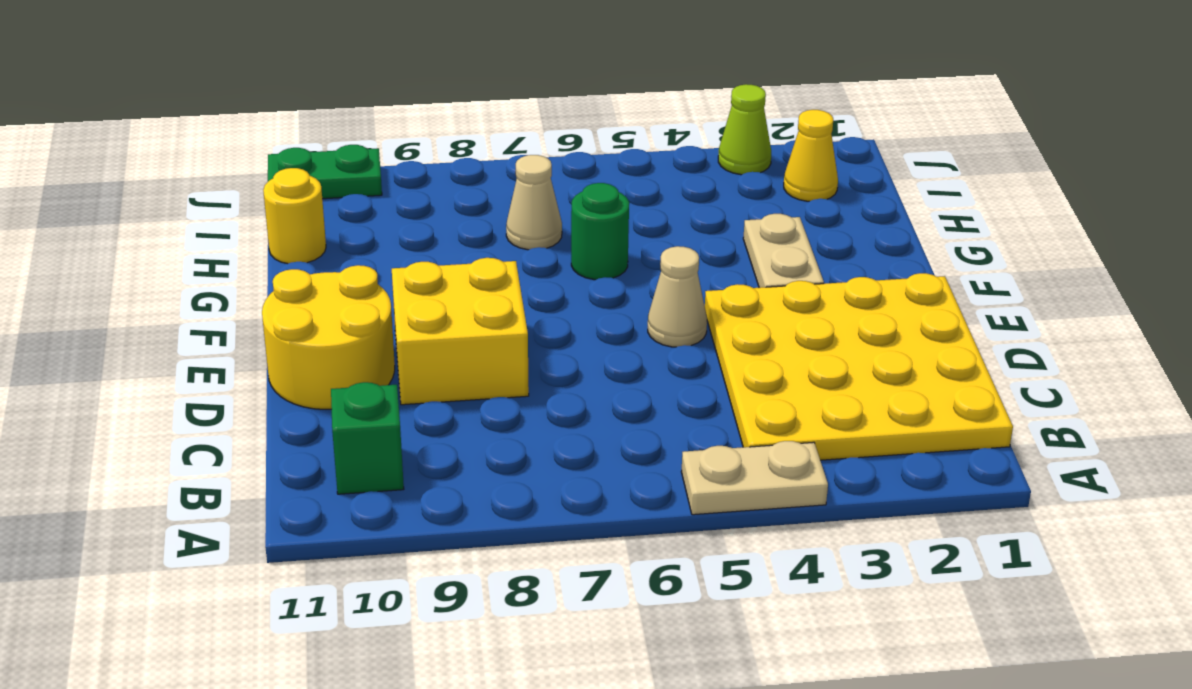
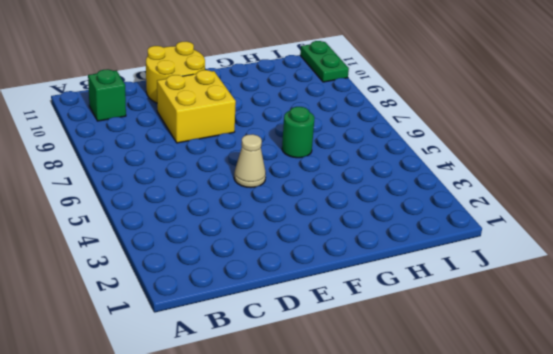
none -> tan plate A4:A5 level 1
none -> yellow plate B1:E4 level 1
none -> tan plate F3:G3 level 1

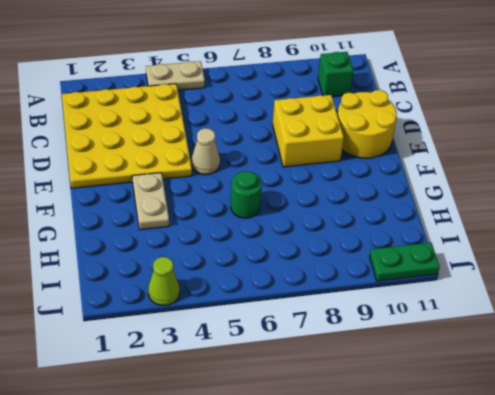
none -> tan cone H7 level 1
none -> yellow round brick H11 level 1
none -> yellow cone I2 level 1

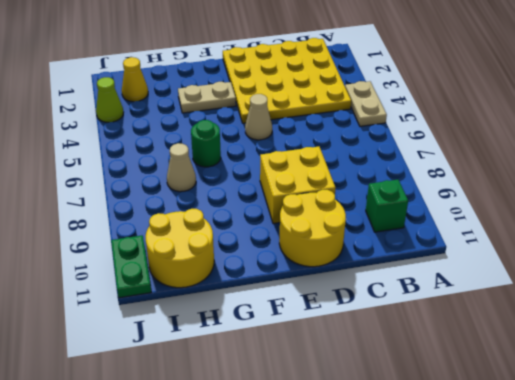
yellow round brick H10:I11 level 1 -> yellow round brick H11 level 1

